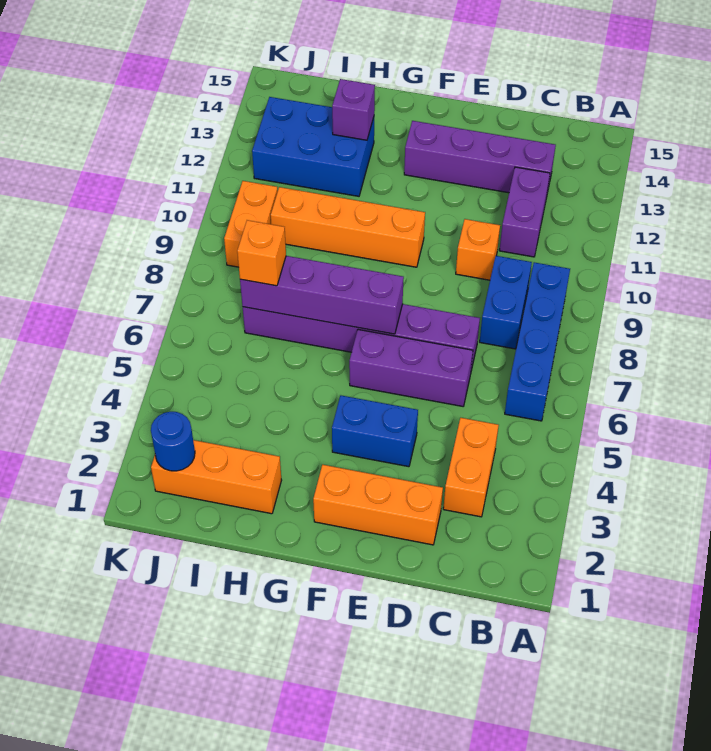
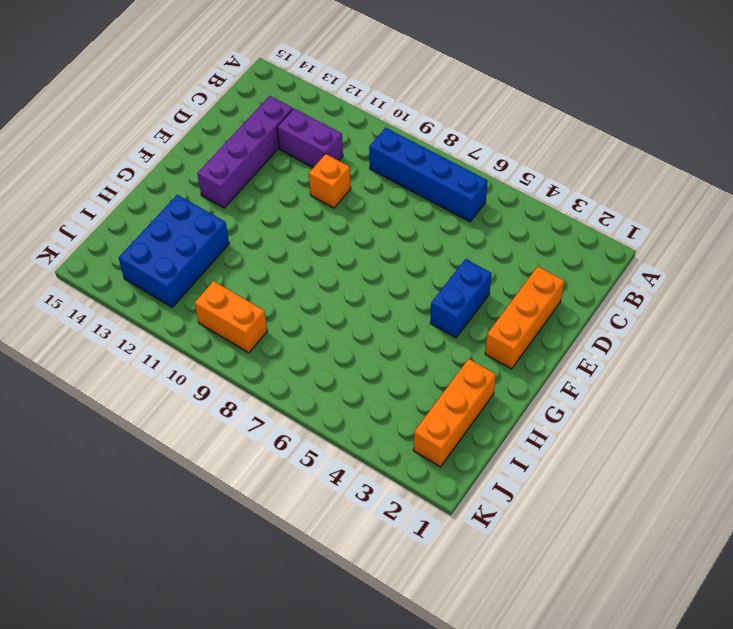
none -> orange brick C3:C4 level 1
none -> blue brick C8:C9 level 1
none -> purple brick D6:F6 level 1

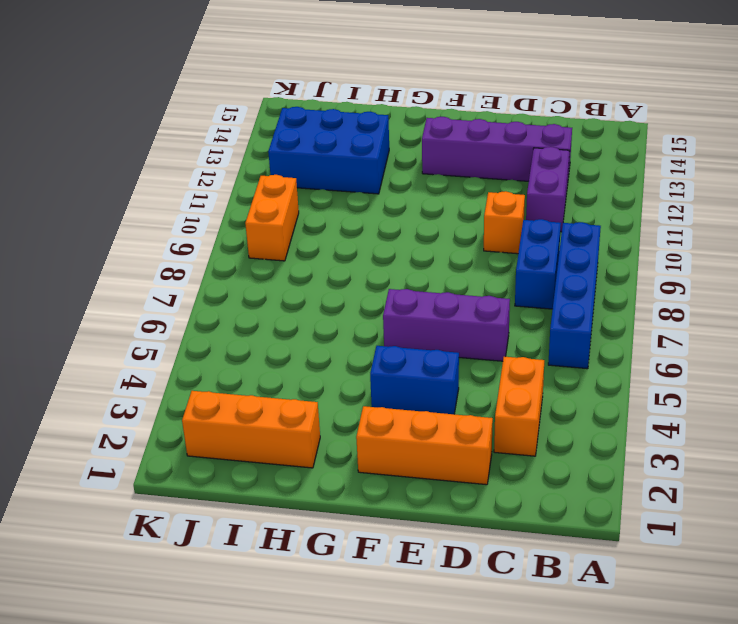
none -> purple brick D7:I7 level 1
none -> orange brick F10:I10 level 1
none -> purple brick F7:I7 level 2

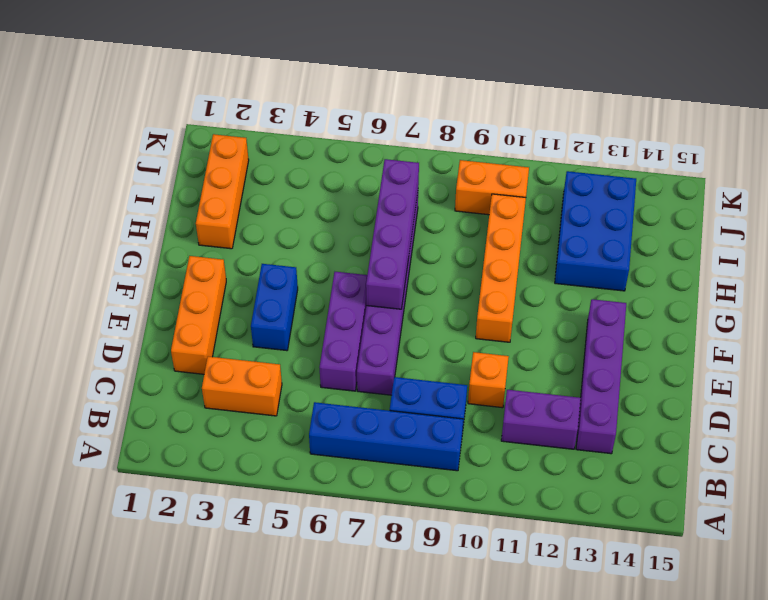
none -> purple brick H13 level 2
none -> blue round brick J2 level 2
none -> orange brick I7 level 3

